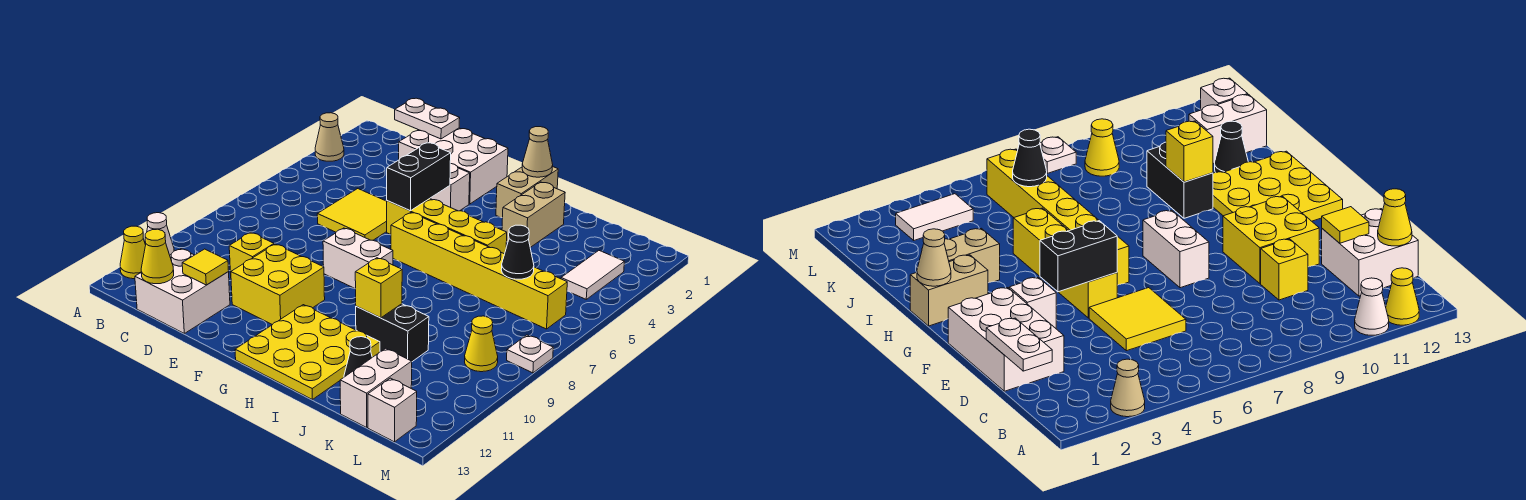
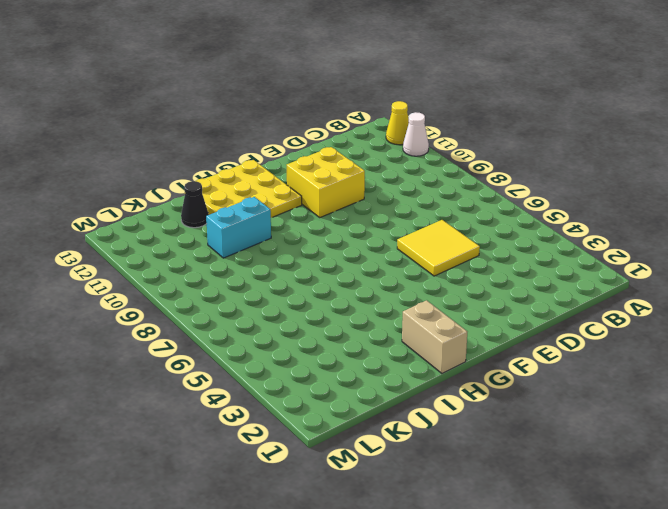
cyan brick I10:J10 level 1 -> black brick I10:J10 level 1
none -> tan cone A3 level 1
none -> white brick C12:D13 level 1
none -> white brick D1:F2 level 1

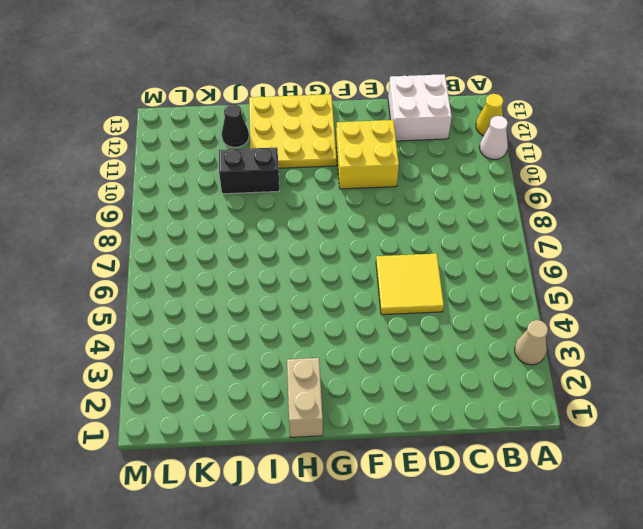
none -> white brick D1:F2 level 1
none -> yellow brick D10 level 1
none -> white brick F3 level 1

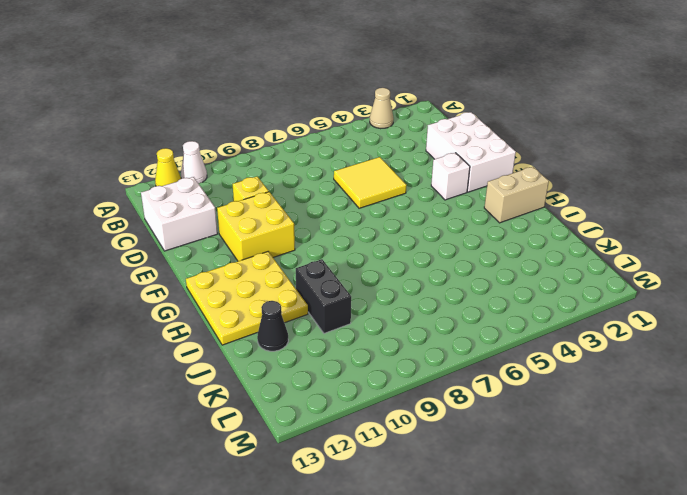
none -> yellow brick F5:I5 level 1
none -> white brick F8:G8 level 1
none -> yellow brick G6:L6 level 1

